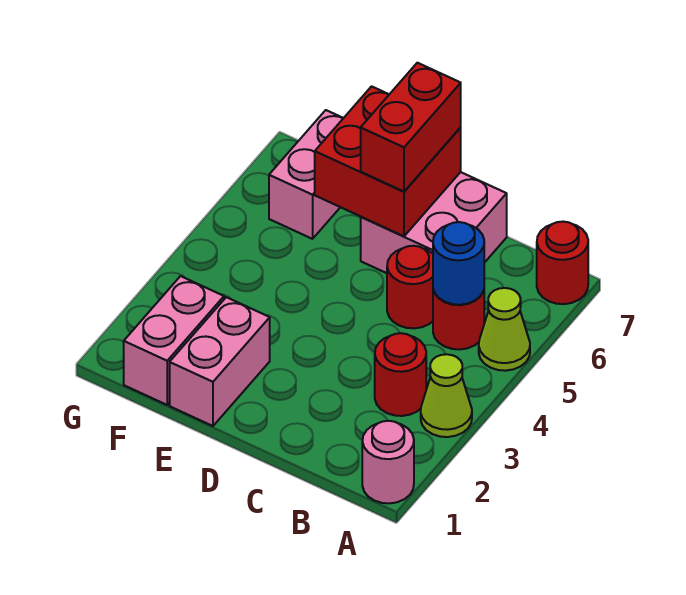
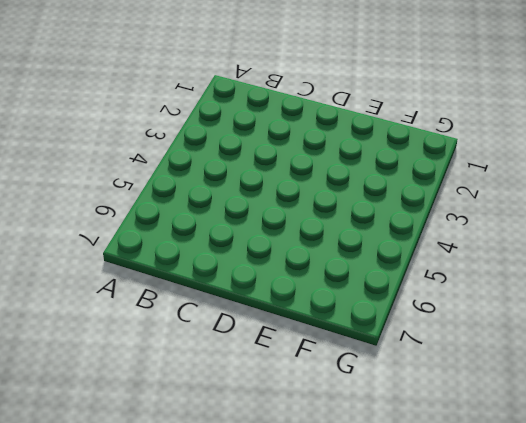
none -> pink round brick A1 level 1
none -> lime cone A3 level 1
none -> lime cone A5 level 1

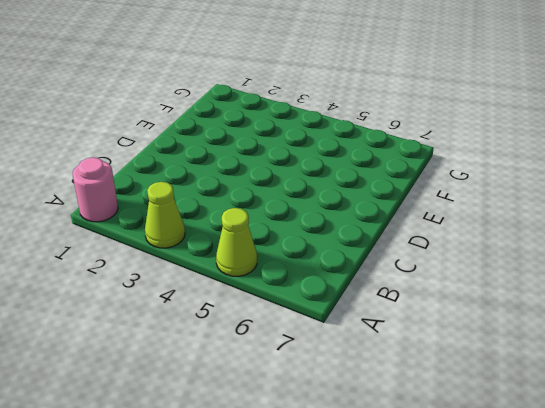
none -> red round brick A7 level 1
none -> red round brick B3 level 1
none -> red round brick B5 level 1

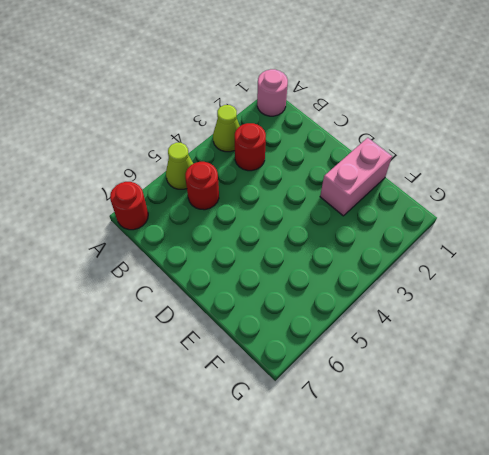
none -> red round brick C5 level 1
none -> pink brick C6:D7 level 1
none -> pink brick F1:F2 level 1

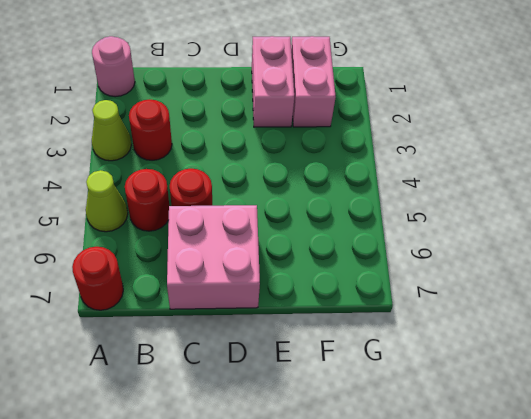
none -> pink brick F6:F7 level 1
none -> blue round brick B5 level 2
none -> red brick D6:E7 level 2

